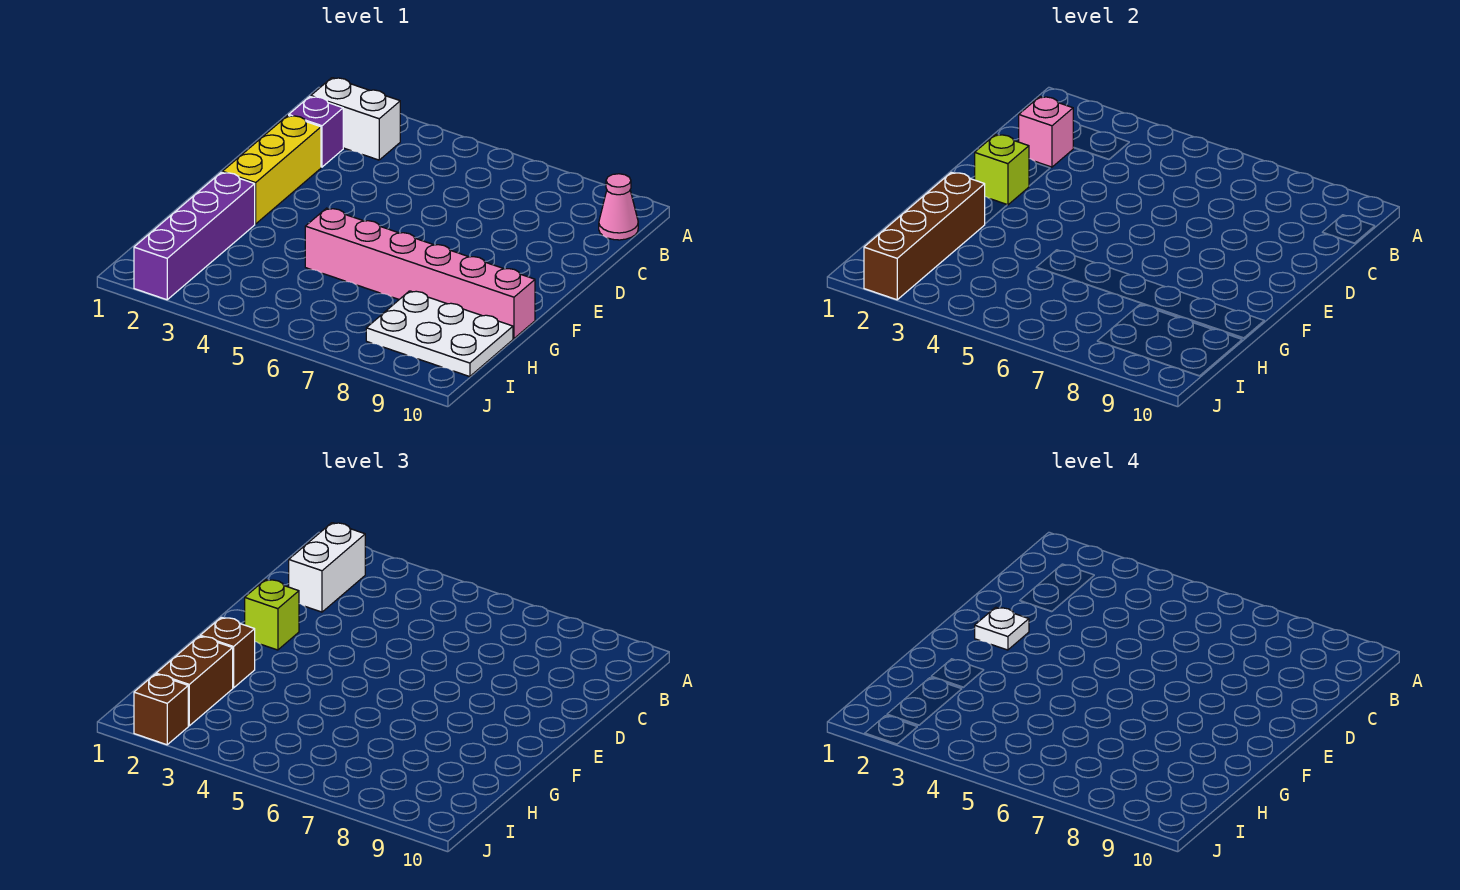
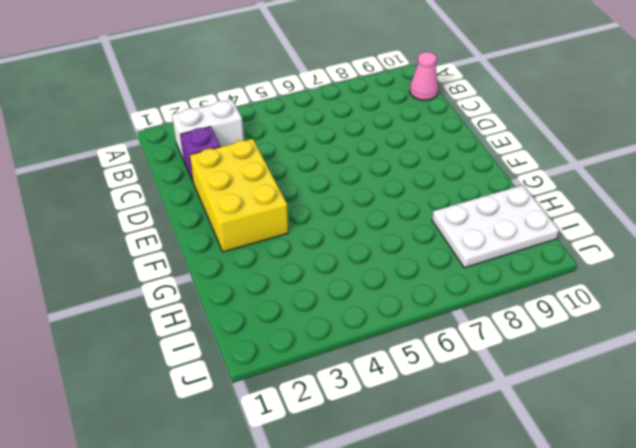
yellow brick D2:F3 level 1 -> yellow brick D2:F2 level 1
none -> purple brick G2:J2 level 1
none -> pink brick G5:G10 level 1
none -> pink brick C2 level 2

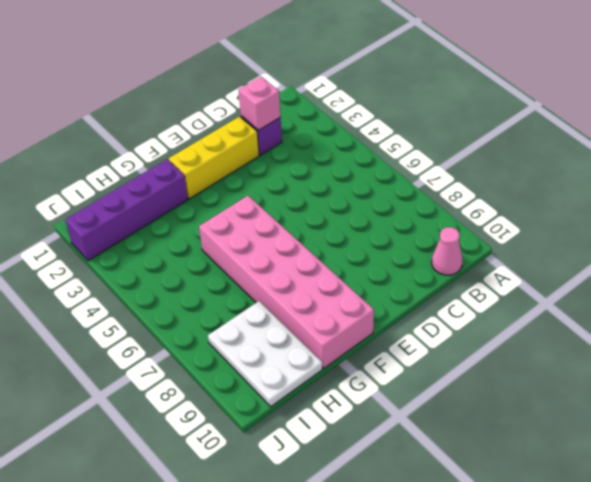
pink brick F5:G10 level 1 -> pink brick G5:G10 level 1
none -> white brick B2:B3 level 1
none -> lime brick E2 level 2
none -> brown brick G2:J2 level 2

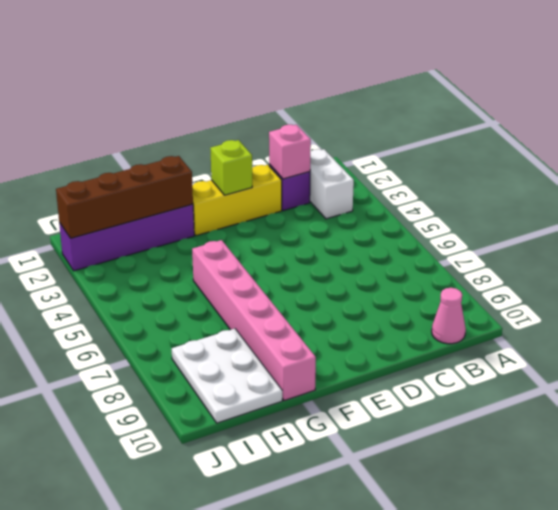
none -> white brick B2:C2 level 3
none -> lime brick E2 level 3
none -> brown brick G2 level 3

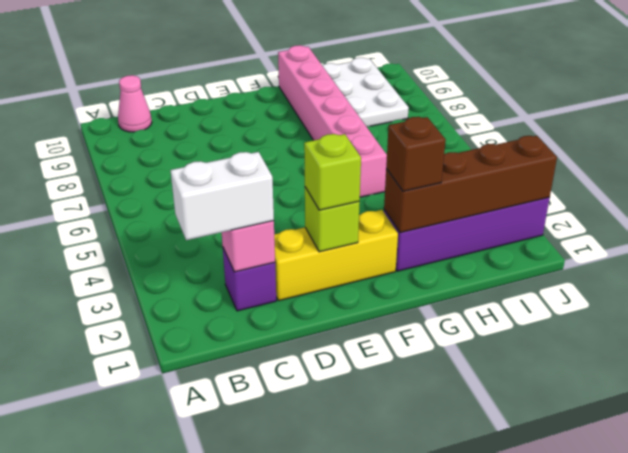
none -> white brick B2:B3 level 1
none -> brown brick H2:I2 level 3
none -> brown brick J2 level 3

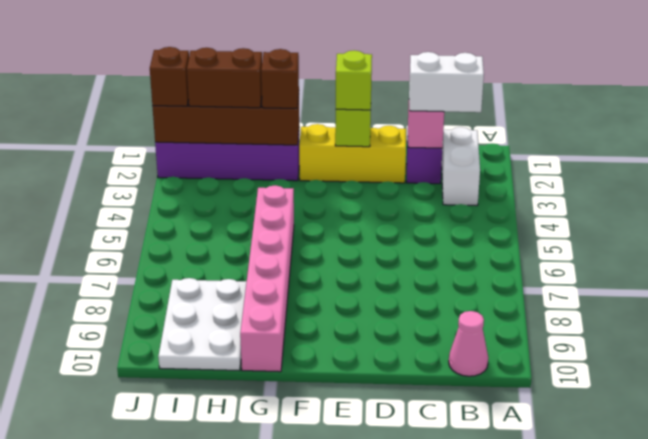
none -> white plate E2 level 4

